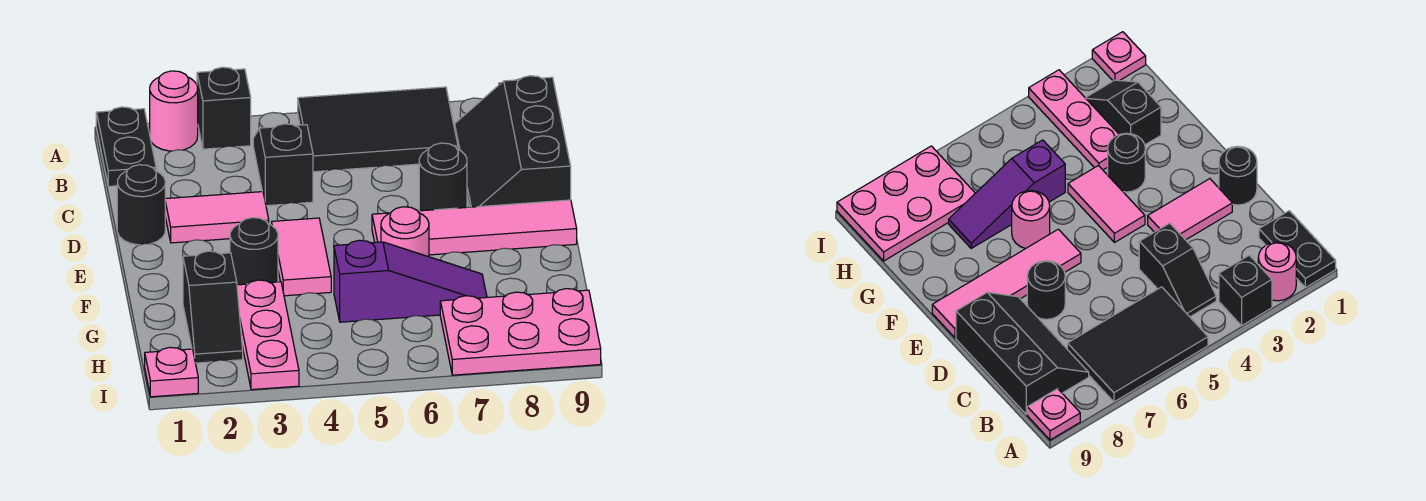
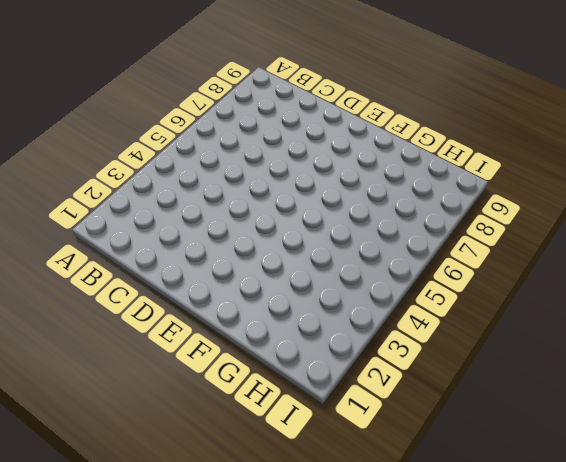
none -> black plate A1:B1 level 1
none -> pink round brick A2 level 1
none -> black brick A3 level 1

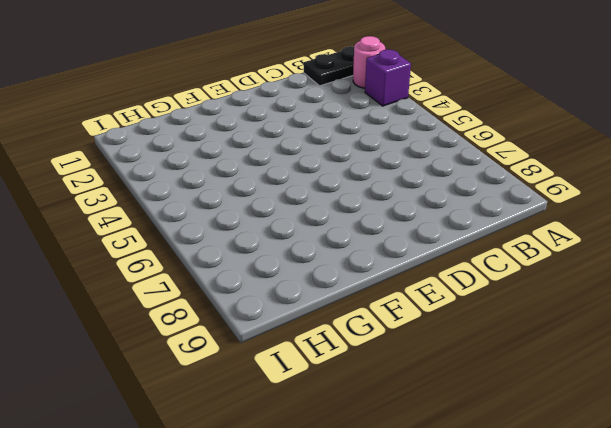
purple brick A3 level 1 -> black brick A3 level 1
none -> black tile A5:B7 level 1
none -> pink plate A9 level 1
none -> black slope B4:C4 level 1 top C

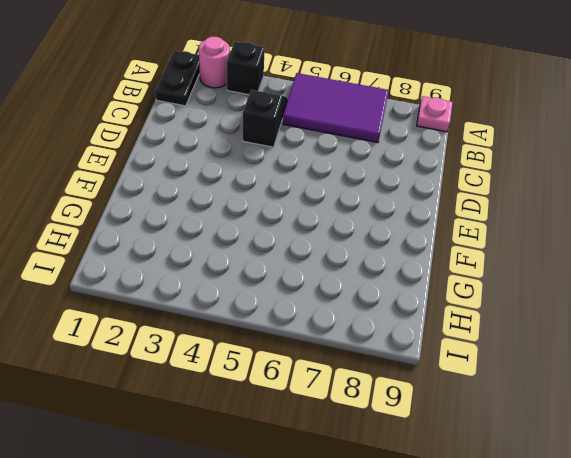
purple tile A5:B7 level 1 -> black tile A5:B7 level 1
none -> black slope B8:D9 level 1 top 9
none -> black round brick D1 level 1
none -> pink tile D2:D3 level 1

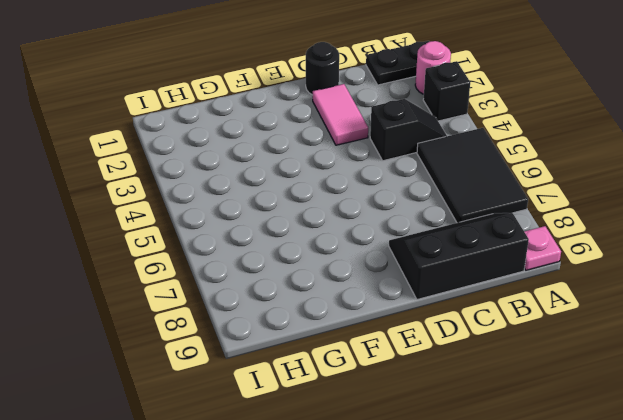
none -> black round brick D7 level 1
none -> pink tile E4:F4 level 1
none -> pink tile E6:E9 level 1

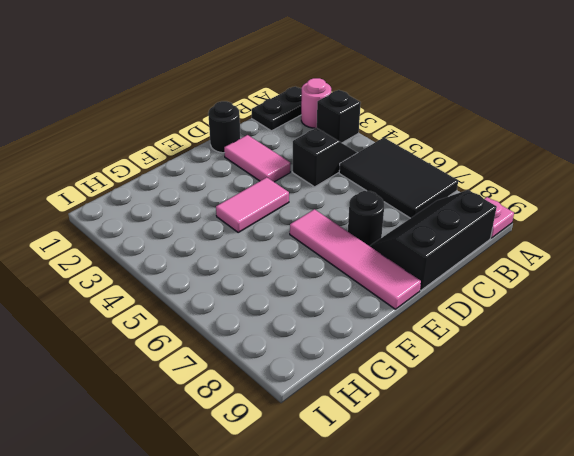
none -> black round brick F3 level 1
none -> pink round brick F6 level 1
none -> black slope G2:H2 level 1 top G

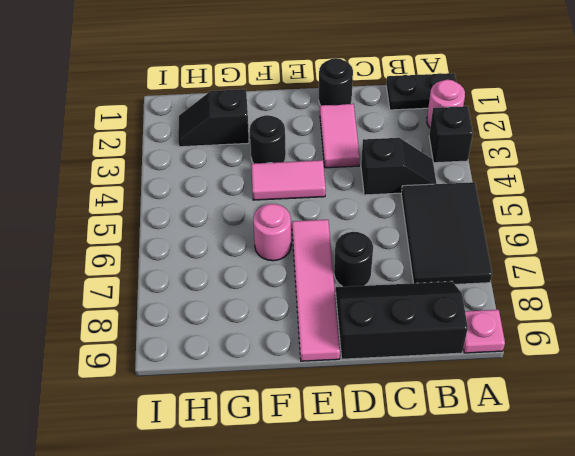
none -> pink plate G3:I3 level 1
none -> purple slope G5:G7 level 1 top 5
none -> pink plate H7:I9 level 1

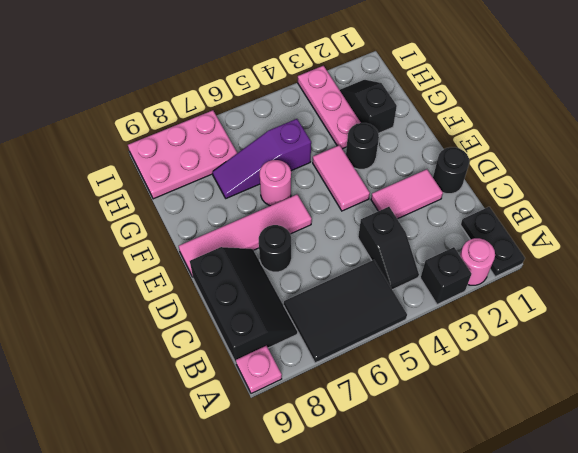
none -> pink plate I1 level 1

